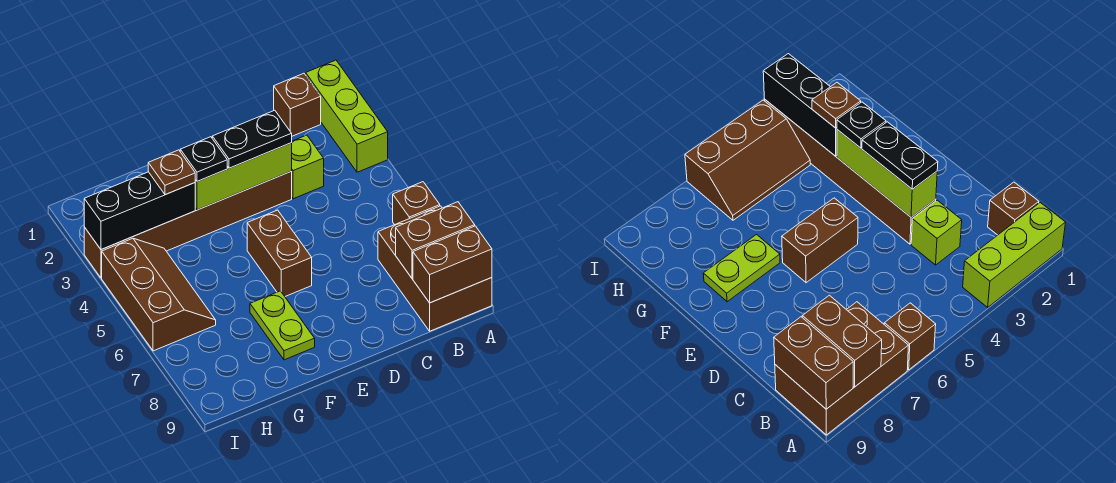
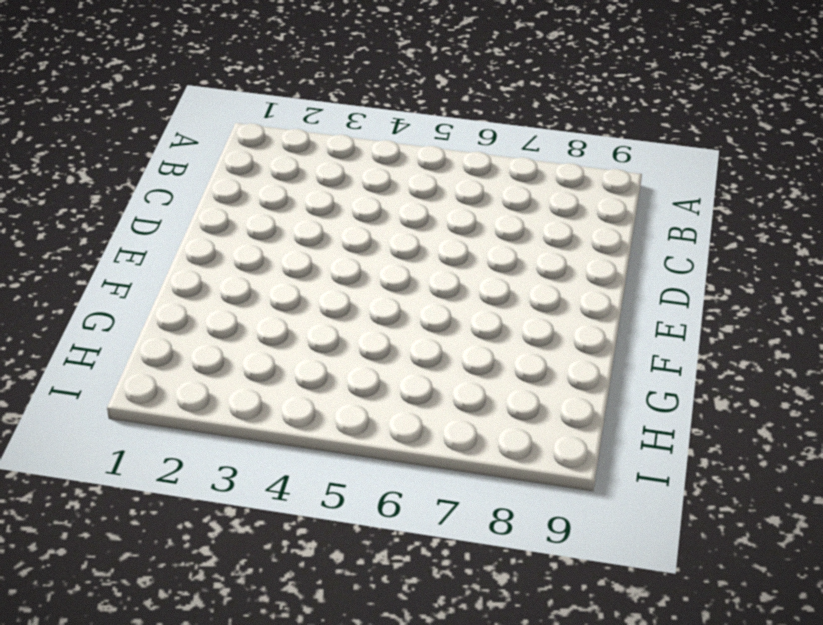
none -> lime brick A1:A3 level 1
none -> brown brick A6 level 1
none -> brown brick A7:B9 level 1

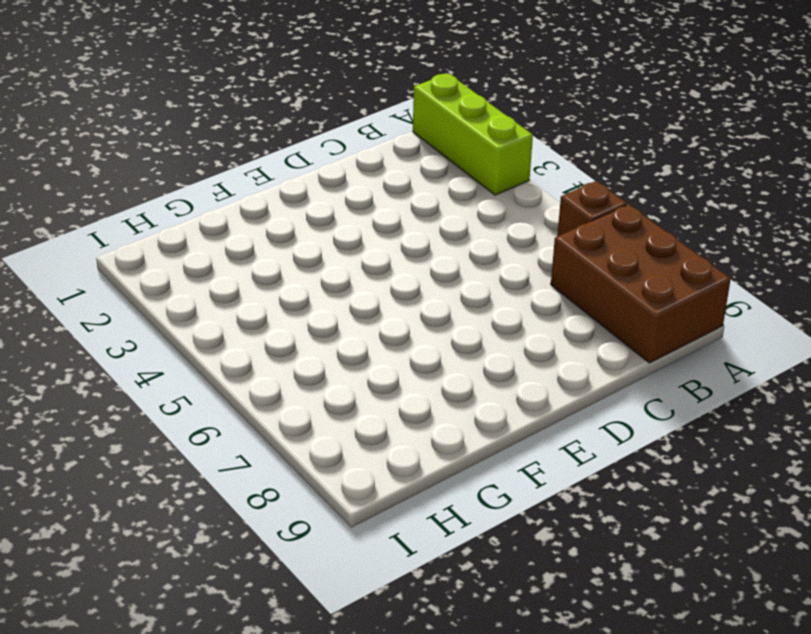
none -> brown brick B1 level 1
none -> lime brick C3 level 1
none -> brown brick D3:I3 level 1

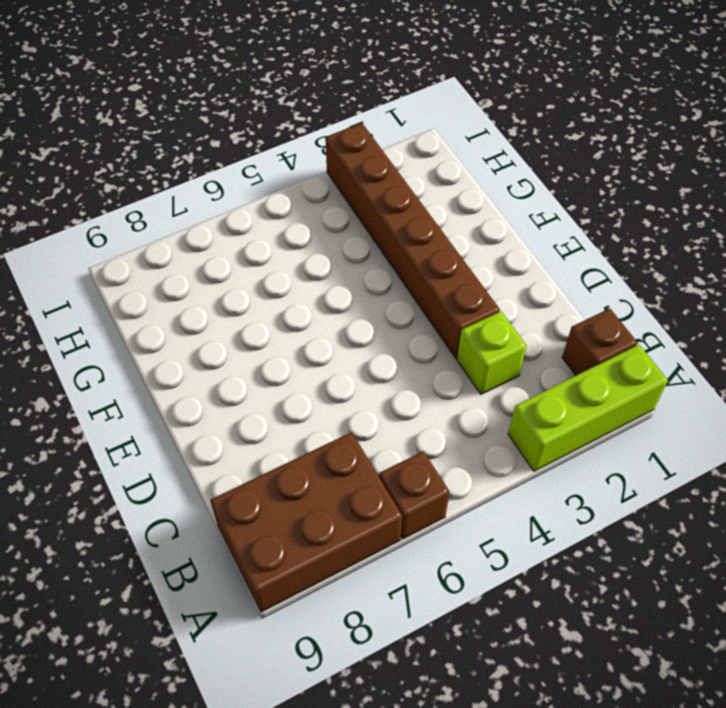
none -> brown brick E5:E6 level 1
none -> lime plate F7:F8 level 1
none -> brown slope H4:I6 level 1 top I

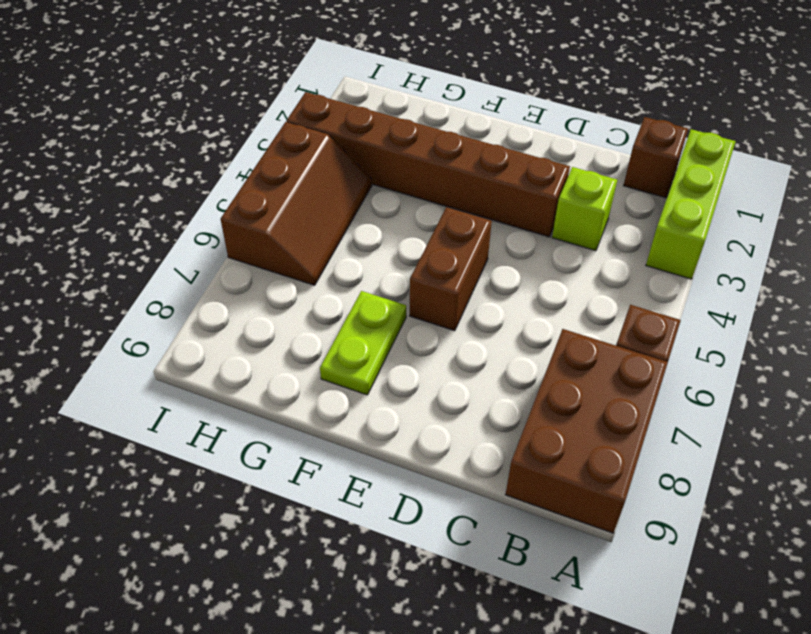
none -> brown brick A8:B8 level 2
none -> brown brick A9:B9 level 2
none -> lime brick D3:F3 level 2

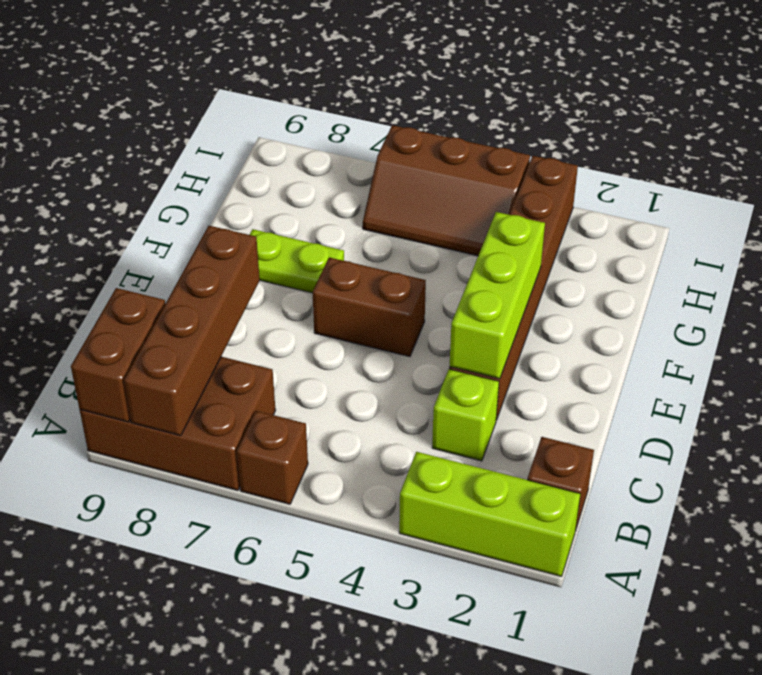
brown brick A8:D8 level 2 -> brown brick A8:B8 level 2
none -> black brick G3:I3 level 2
none -> black plate D3:E3 level 3
none -> black plate F3 level 3

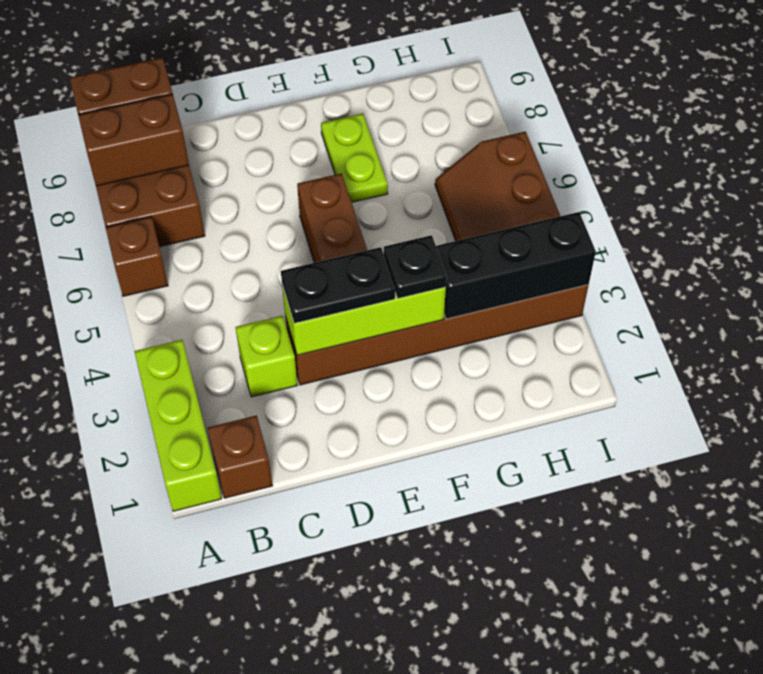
none -> brown plate G3 level 3

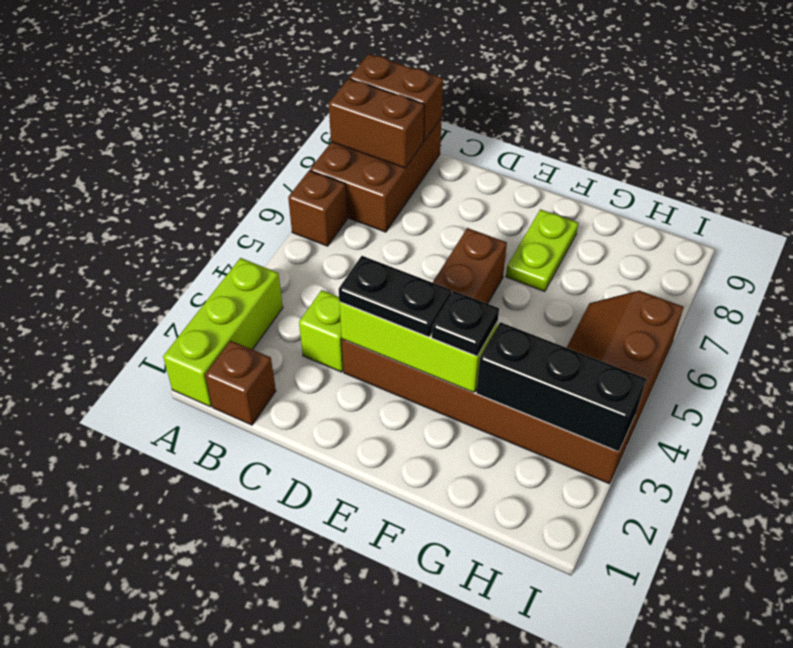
none -> brown plate G3 level 3

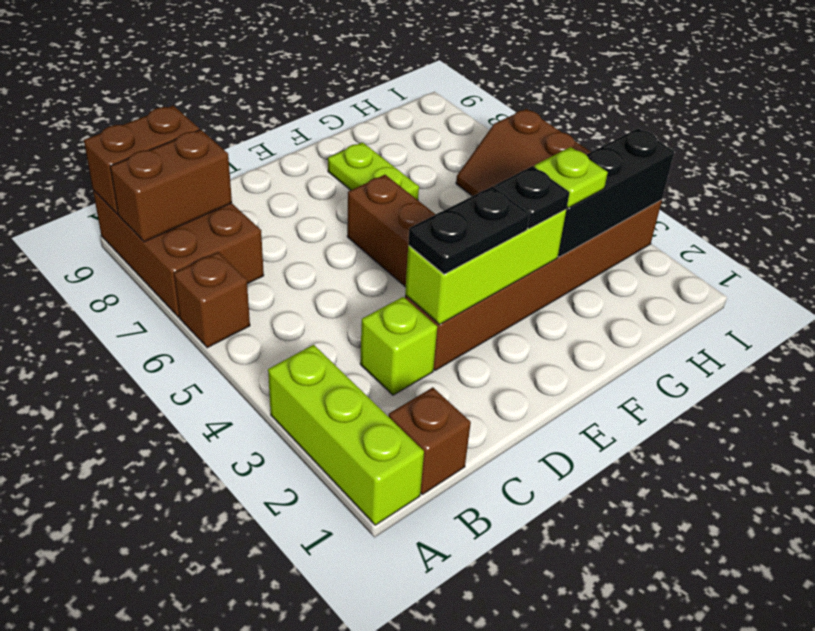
lime plate G3 level 3 -> brown plate G3 level 3

